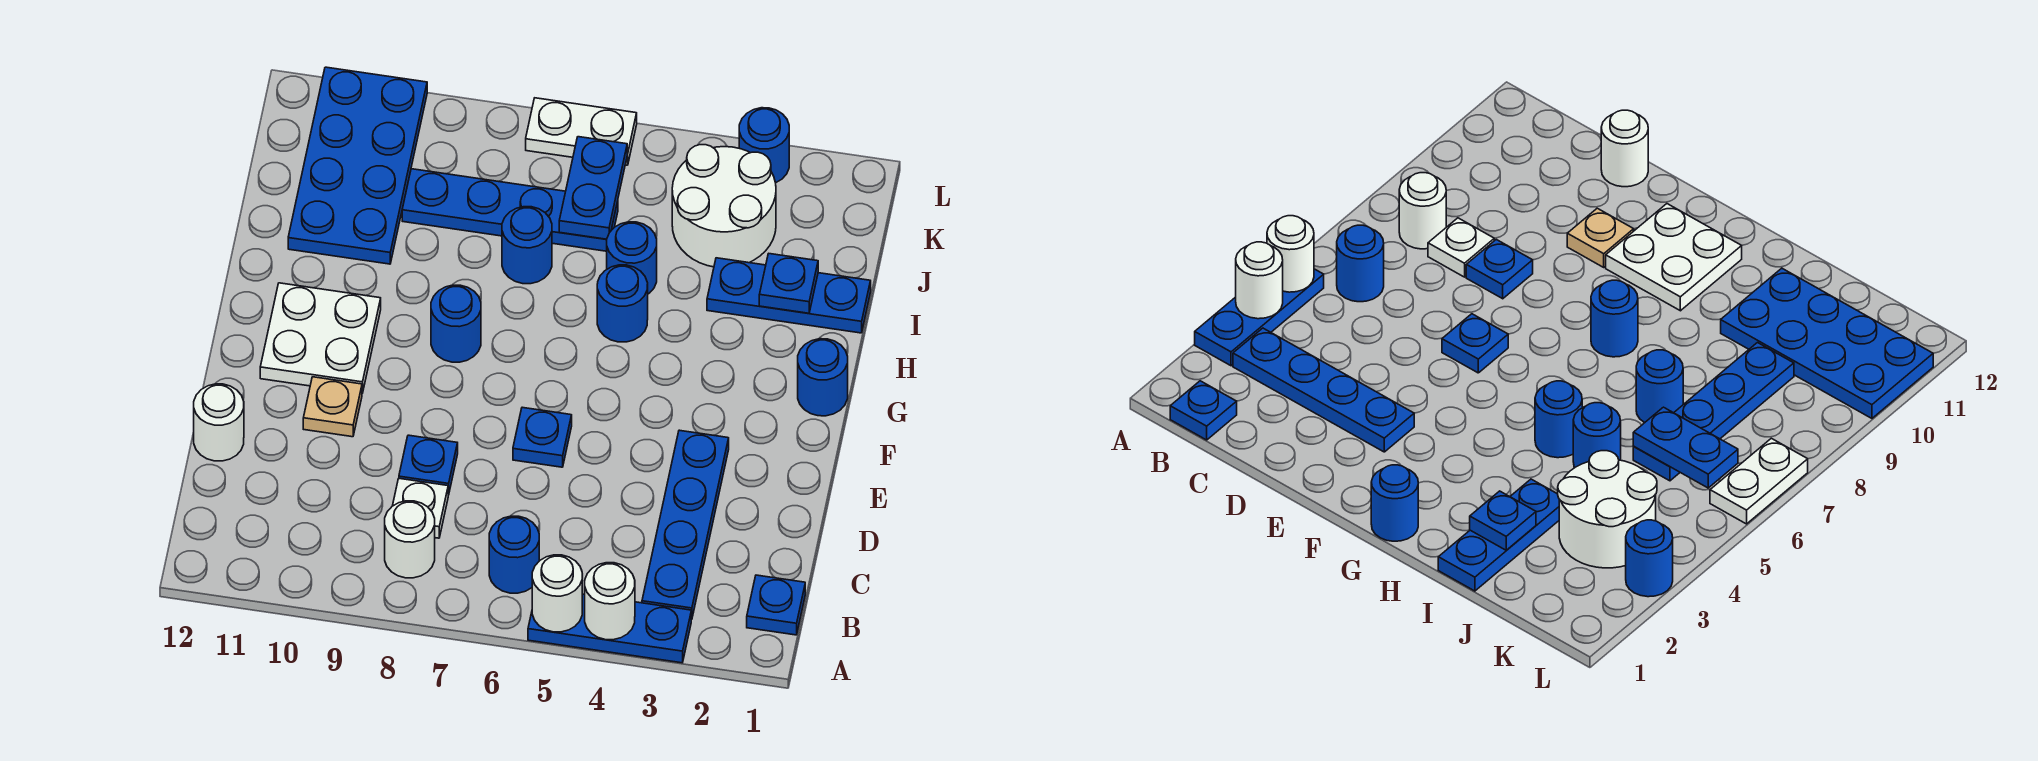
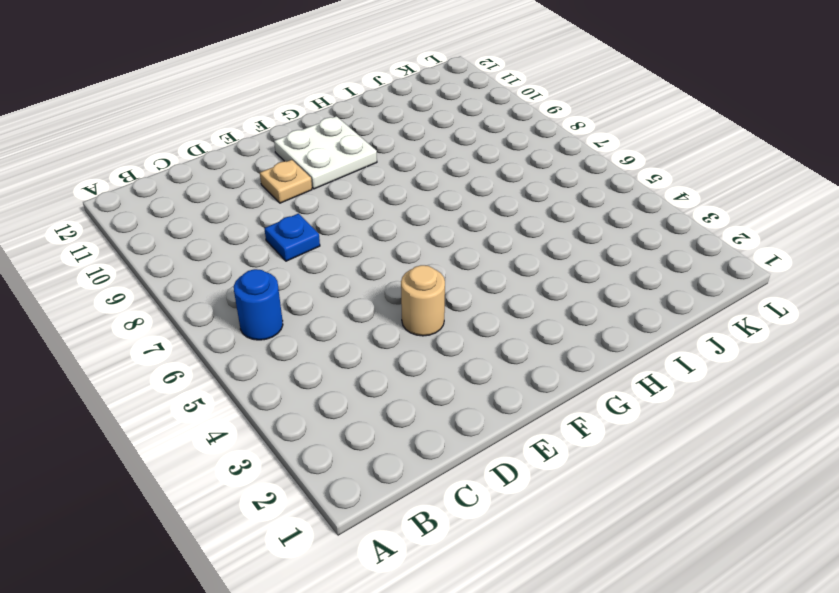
tan round brick E4 level 1 -> none
none -> blue plate A3:A5 level 1
none -> blue plate B1 level 1
none -> blue plate B3:E3 level 1

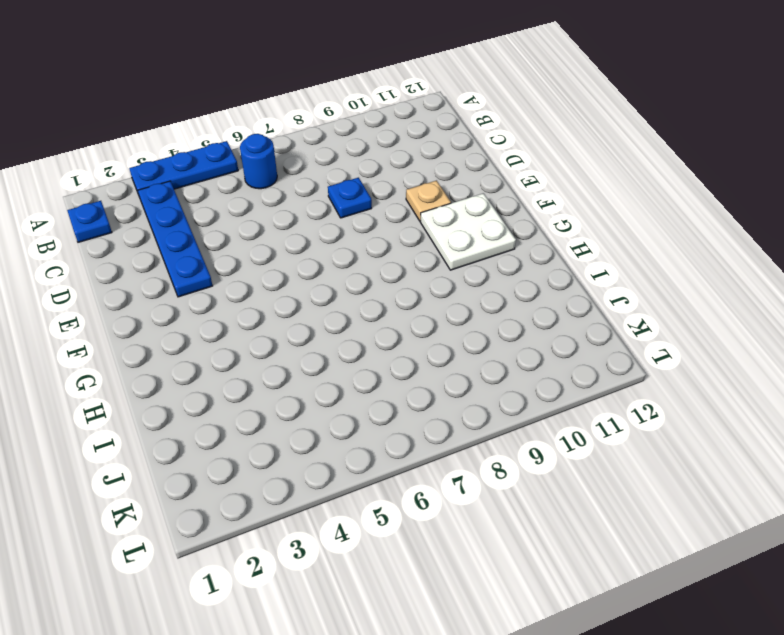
none -> white round brick B8 level 1
none -> white plate C8 level 1
none -> white round brick D12 level 1

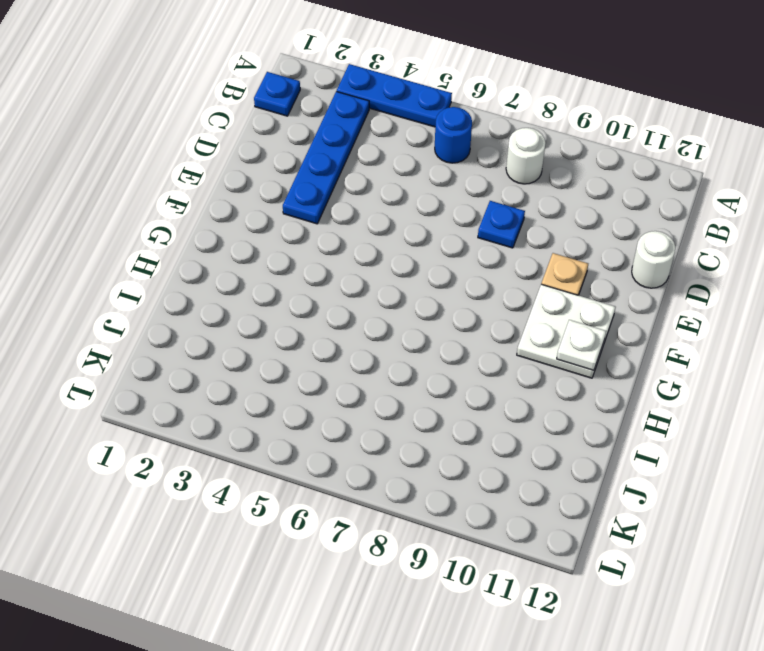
white plate G11 level 2 -> white plate C8 level 1
none -> blue plate E6 level 1
none -> blue round brick G1 level 1
none -> blue round brick G8 level 1

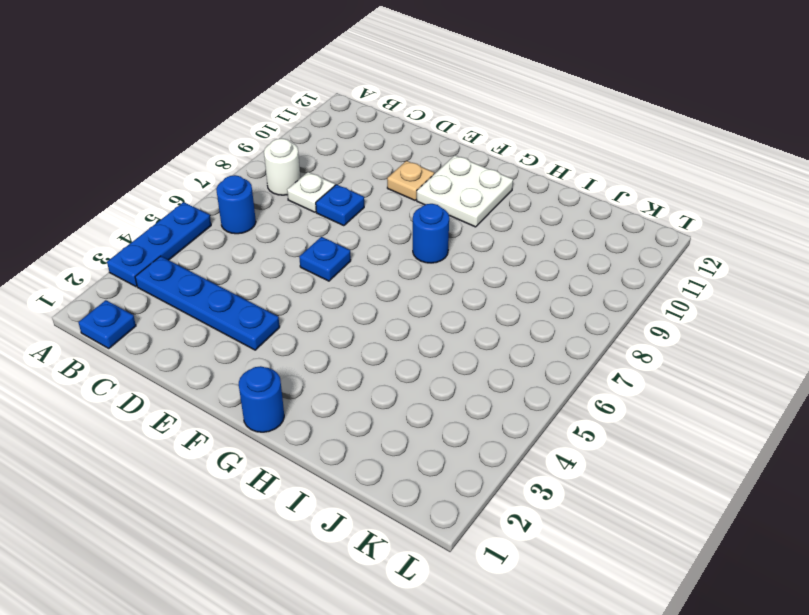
none -> white round brick D12 level 1
none -> blue round brick H5 level 1
none -> blue plate I1:I3 level 1

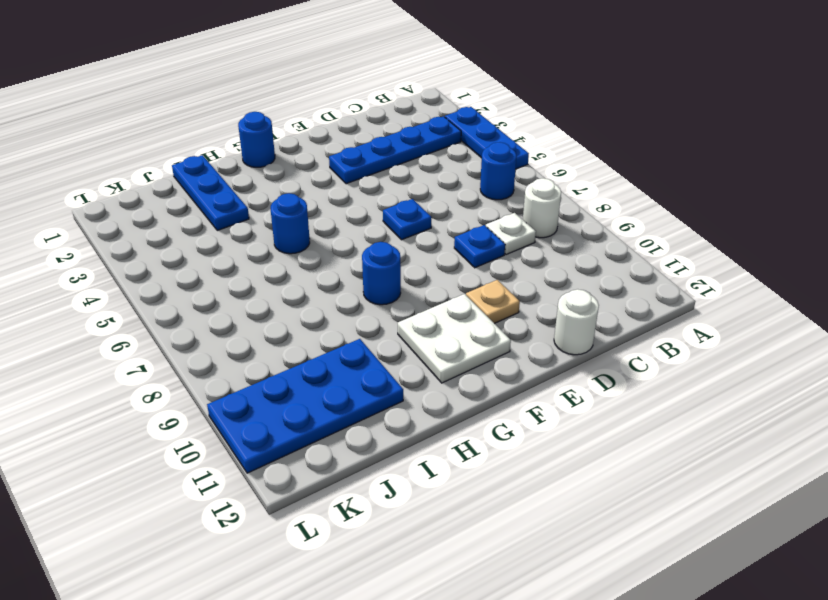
none -> blue plate B1 level 1
none -> blue round brick I5 level 1
none -> blue round brick I7 level 1

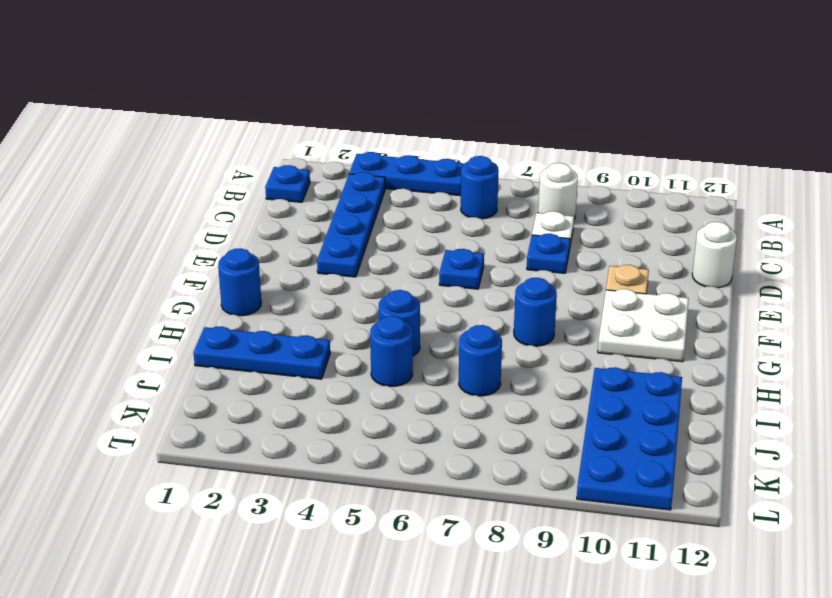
none -> white round brick J3:K4 level 1
none -> blue plate J6:J9 level 1
none -> blue round brick L3 level 1

